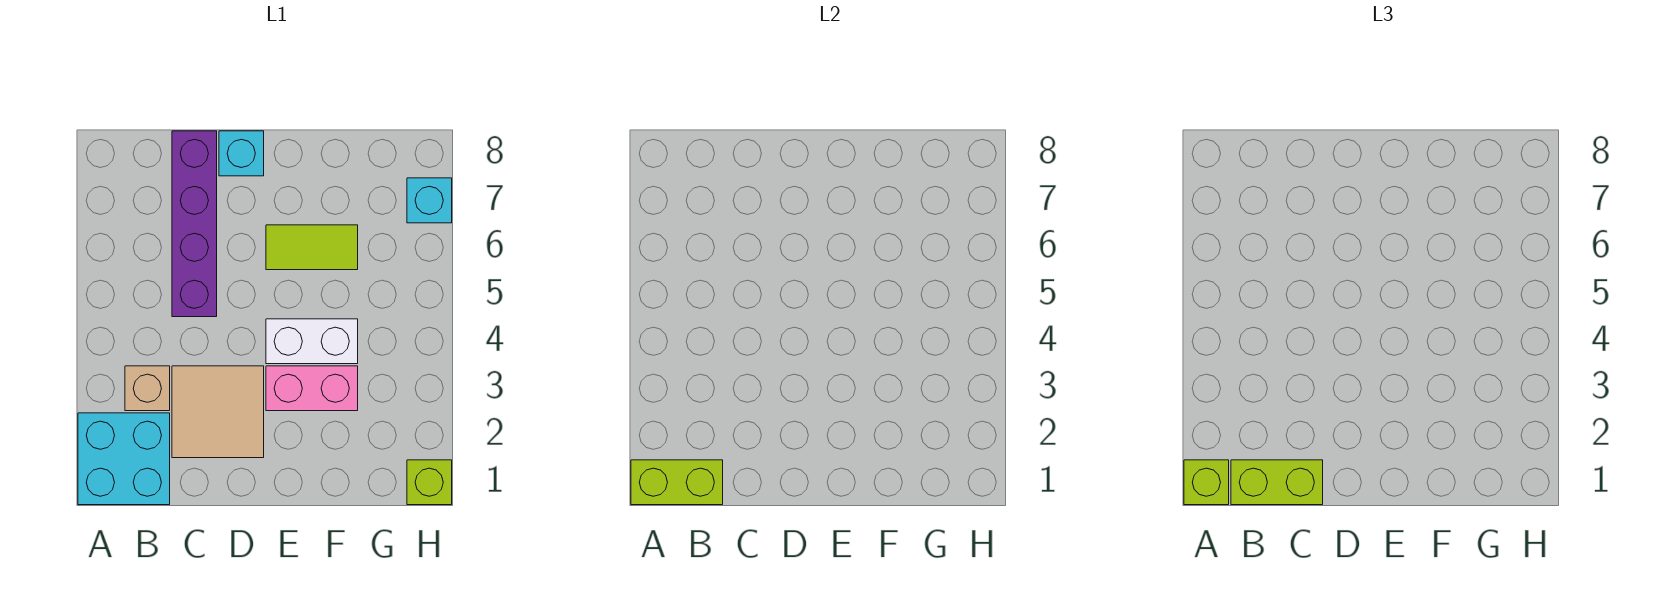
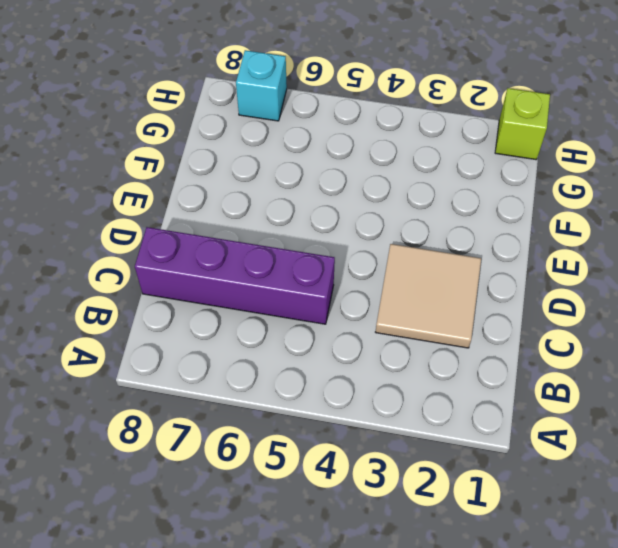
none -> cyan brick A1:B2 level 1
none -> tan brick B3 level 1
none -> cyan brick D8 level 1

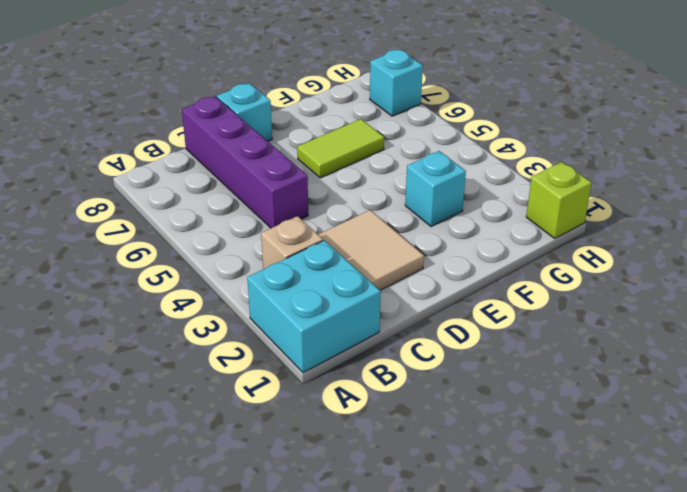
cyan brick F3 level 1 -> pink brick E3:F3 level 1
none -> white brick E4:F4 level 1
none -> lime brick A1:B1 level 2
none -> lime brick A1 level 3

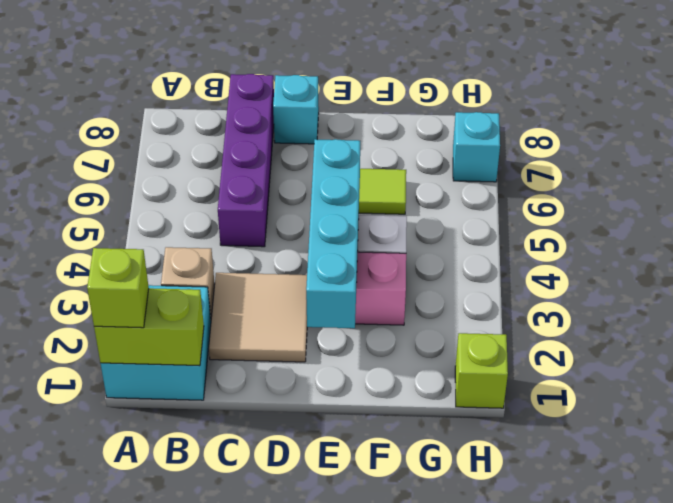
cyan brick E2:E5 level 2 -> none
none -> lime brick B1:C1 level 3

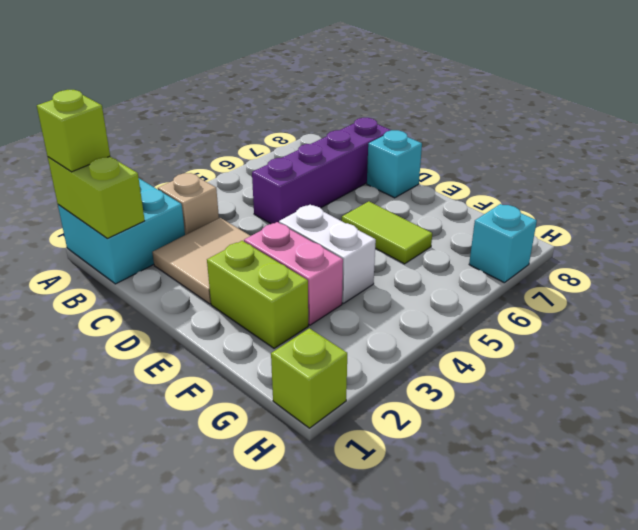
lime brick E2:F2 level 1 -> lime brick B1:C1 level 3

